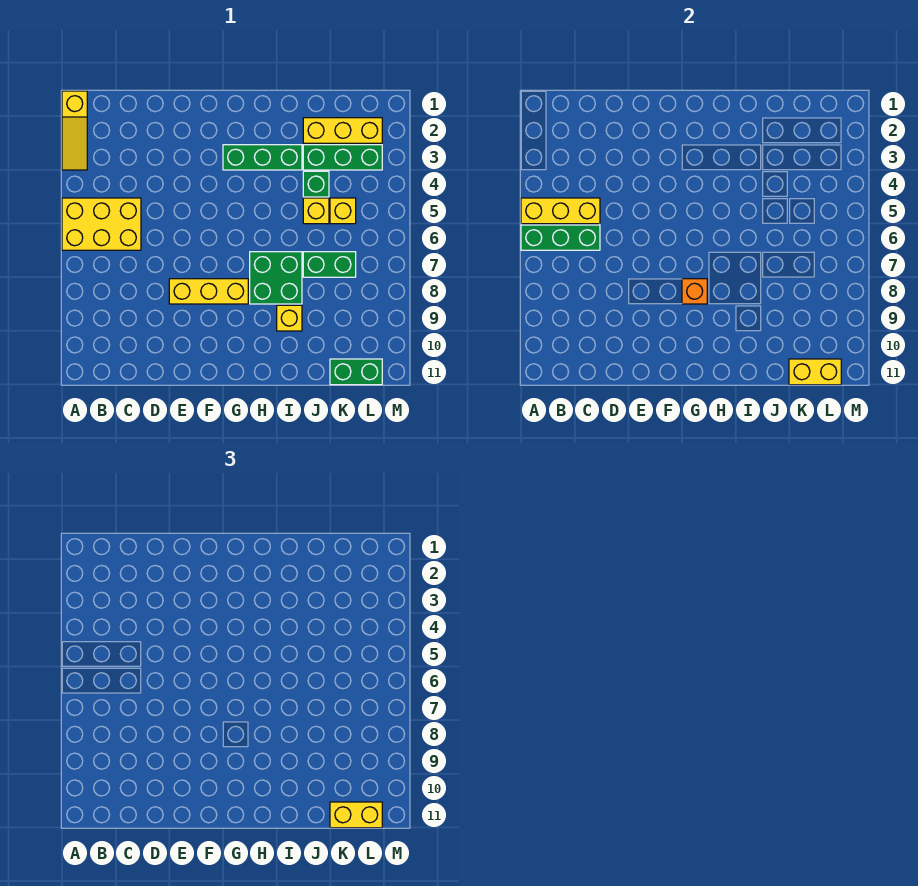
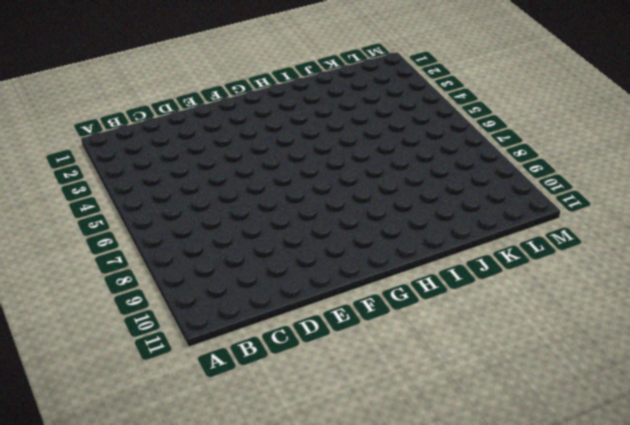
none -> yellow slope A1:A3 level 1 top 1
none -> yellow brick A5:C6 level 1
none -> yellow brick E8:G8 level 1

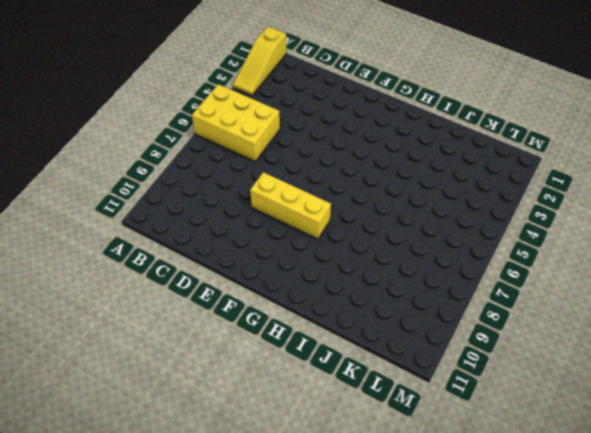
none -> green brick G3:I3 level 1
none -> green brick H7:I8 level 1
none -> yellow brick I9 level 1

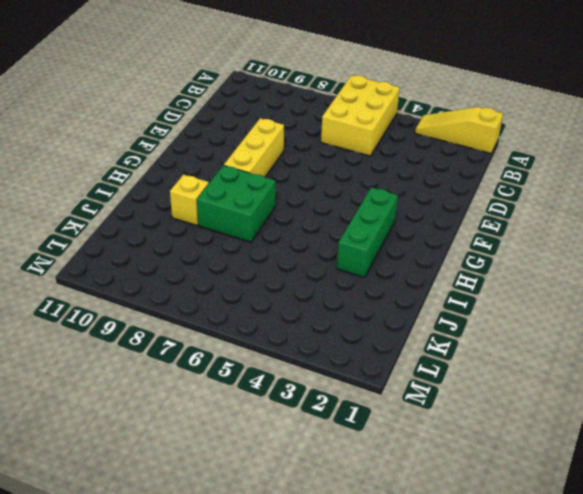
none -> yellow brick J2:L2 level 1
none -> green brick J3:L3 level 1
none -> green brick J4 level 1

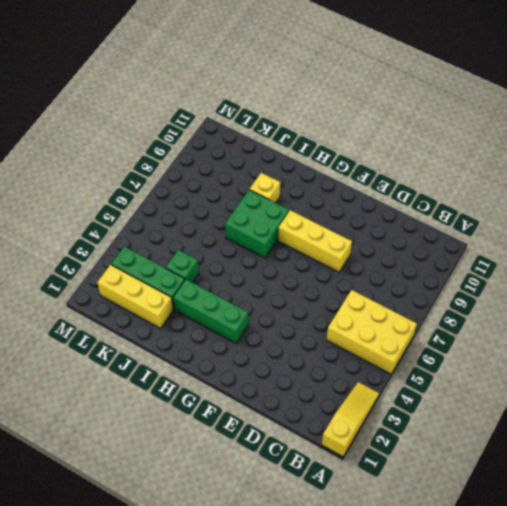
none -> yellow brick J5 level 1
none -> green brick J7:K7 level 1
none -> yellow brick K5 level 1

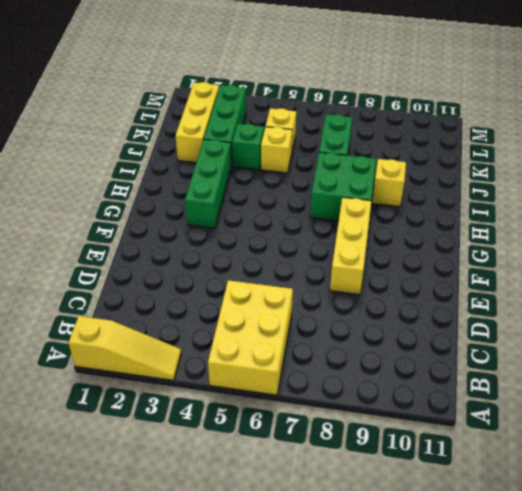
none -> green brick K11:L11 level 1
none -> yellow brick A5:C5 level 2
none -> green brick A6:C6 level 2

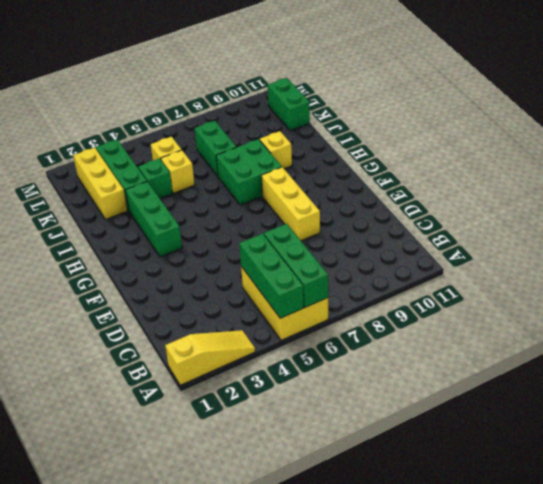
green brick A5:C5 level 2 -> yellow brick A5:C5 level 2
none -> orange brick G8 level 2
none -> yellow brick K11:L11 level 2
none -> yellow brick K11:L11 level 3

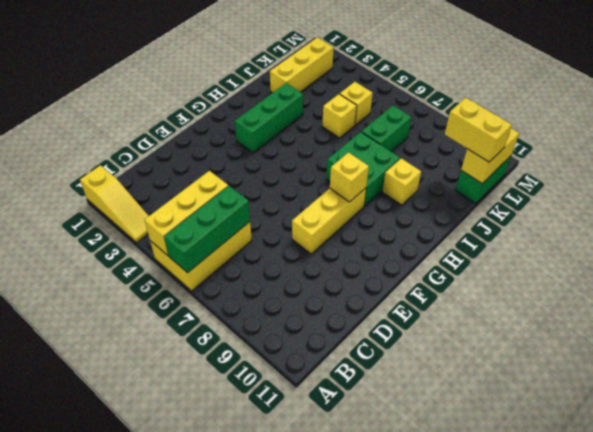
yellow brick G8 level 2 -> orange brick G8 level 2
yellow brick K10:K11 level 3 -> yellow brick K11:L11 level 3
none -> green brick J3:L3 level 1
none -> green brick J4 level 1

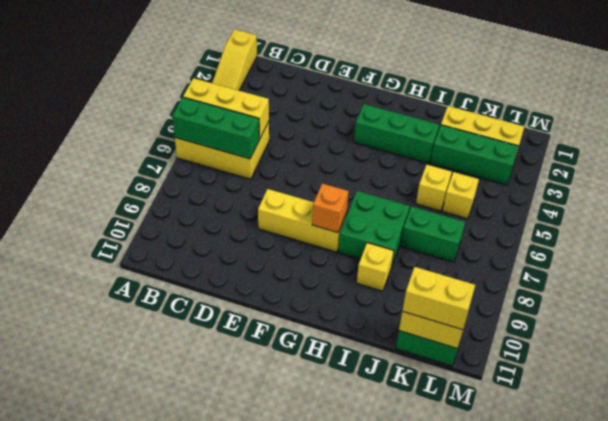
none -> green brick J4 level 1

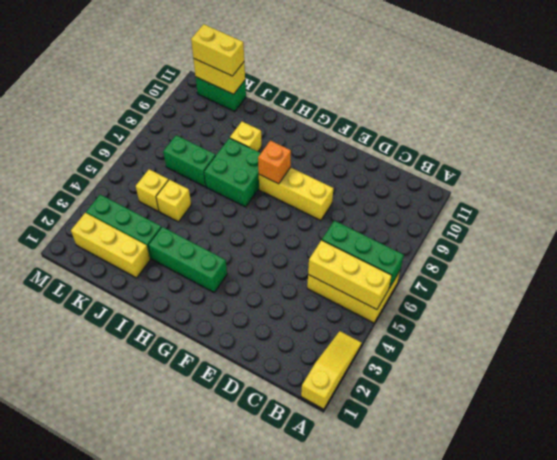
none -> green brick J4 level 1

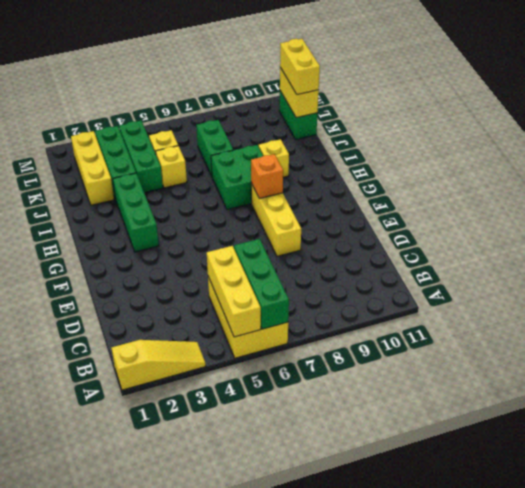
green brick J4:L4 level 1 -> green brick J4 level 1

